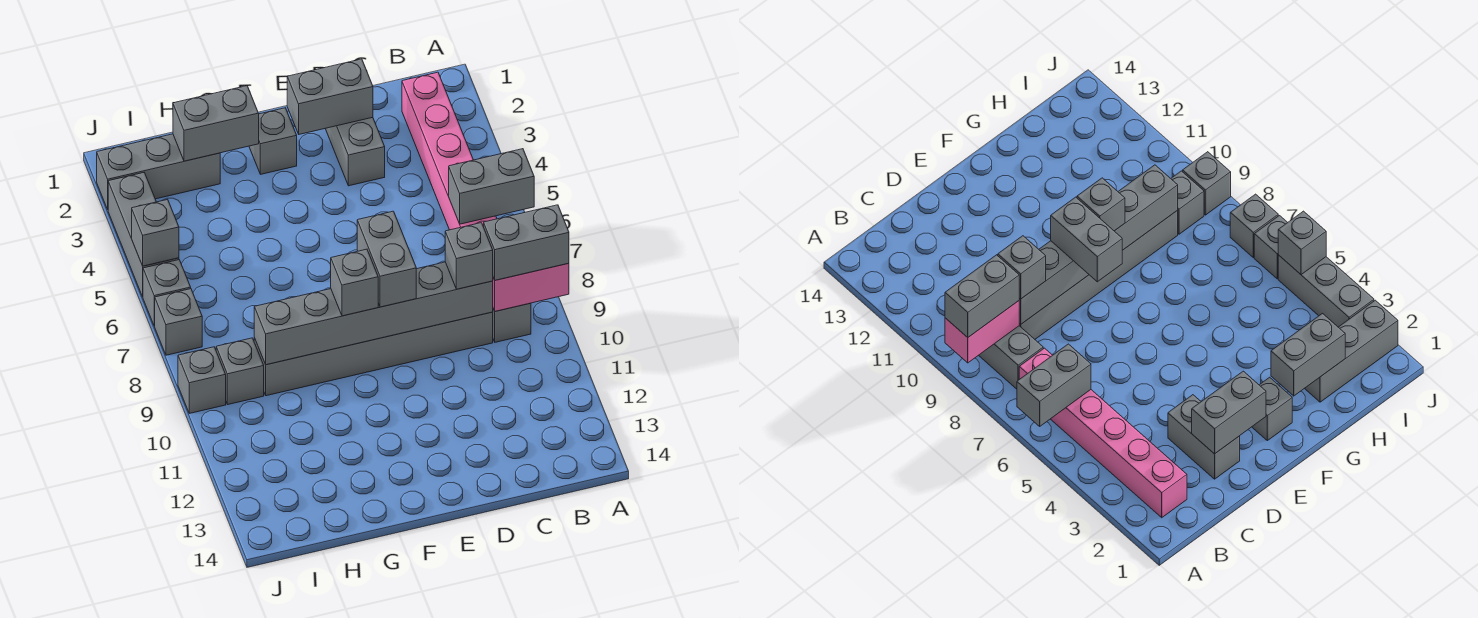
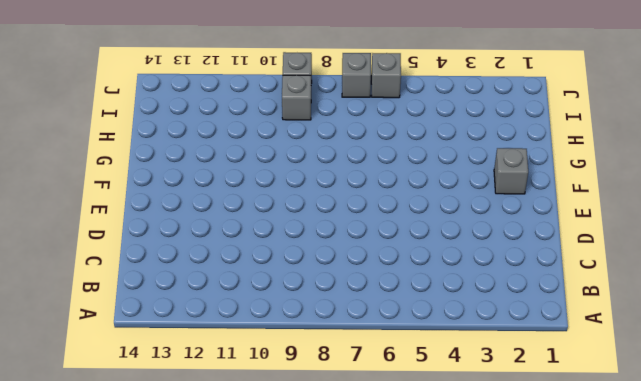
none -> pink brick B2:B7 level 1
none -> grey brick B8:B9 level 1
none -> grey brick C9:H9 level 1

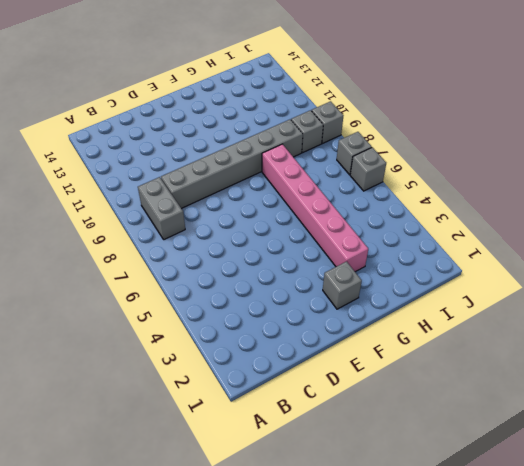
pink brick G3:G8 level 1 -> pink brick B2:B7 level 1
none -> grey brick D2:D3 level 1
none -> grey brick H2:J2 level 1
none -> grey brick J3:J5 level 1

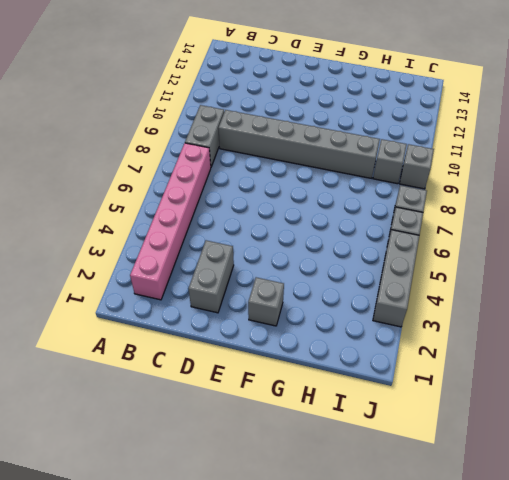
none -> grey brick H2:J2 level 1
none -> grey brick A6:B6 level 2
none -> pink brick A9:B9 level 2

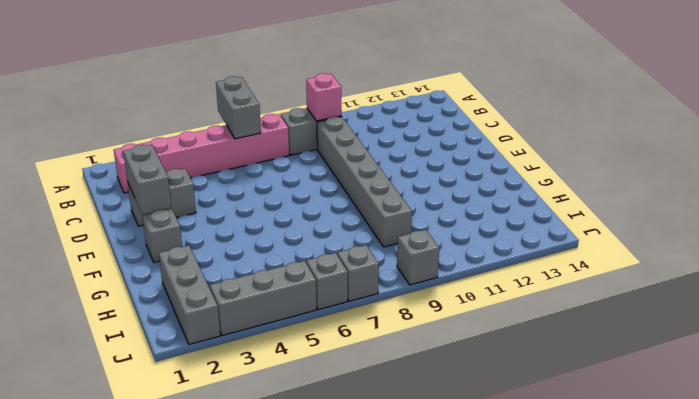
pink brick B9 level 2 -> pink brick A9:B9 level 2
none -> grey brick I9 level 1
none -> grey brick C9:H9 level 2
none -> grey brick G2:H2 level 2

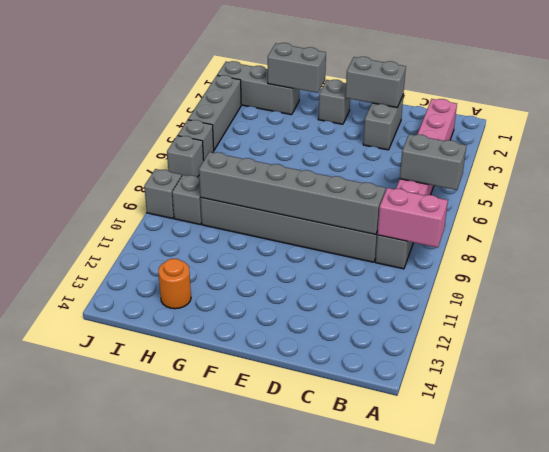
orange round brick H13 level 1 -> none
none -> grey brick J5 level 2
none -> grey brick A9:B9 level 3
none -> grey brick C9 level 3

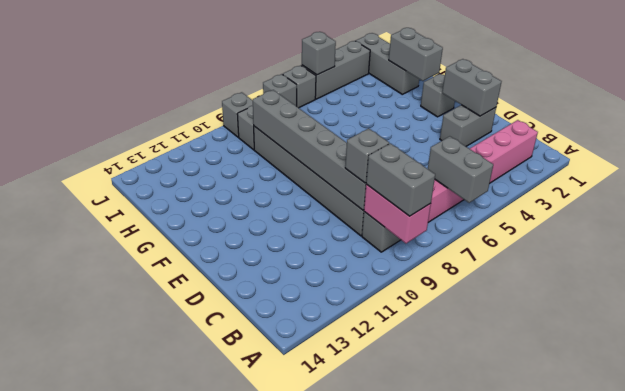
none -> grey brick E8:E9 level 3
none -> grey brick F9 level 3

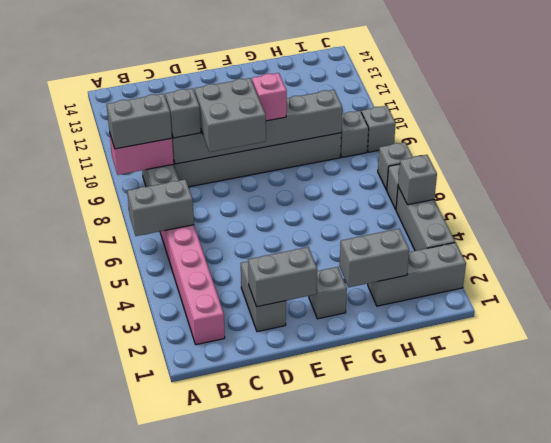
grey brick D8:E9 level 3 -> grey brick E8:E9 level 3
pink brick F9 level 3 -> grey brick F9 level 3

